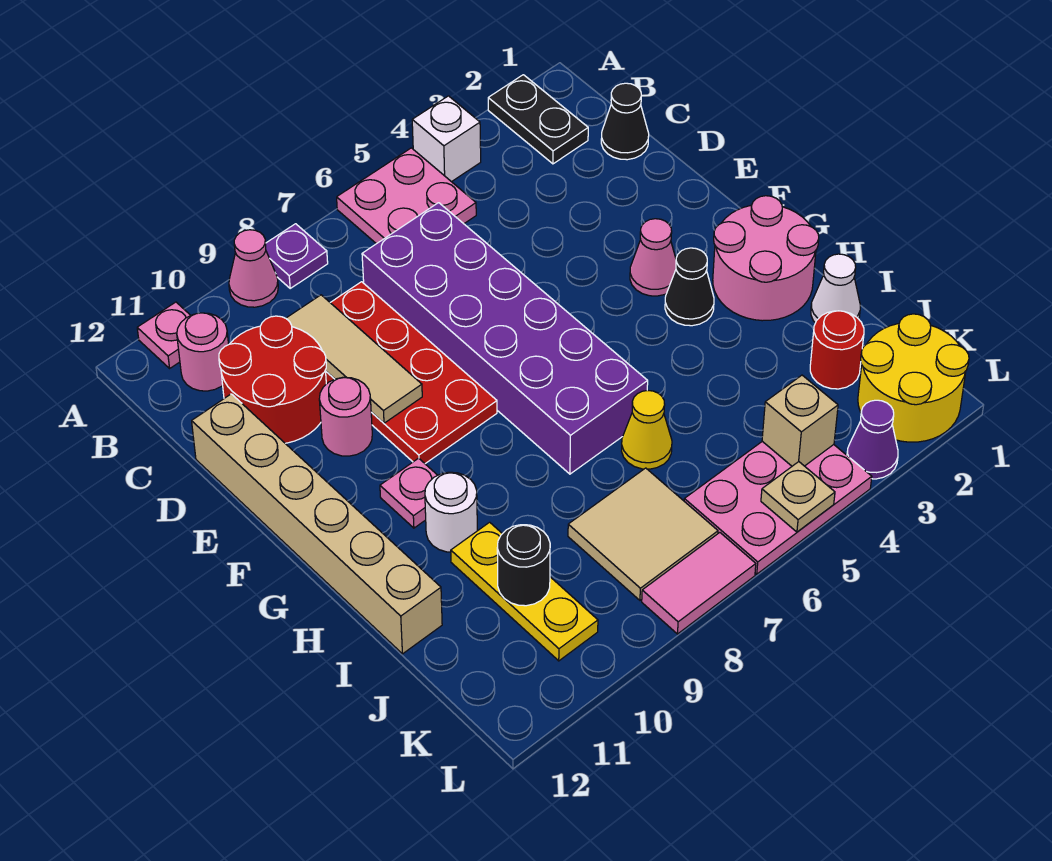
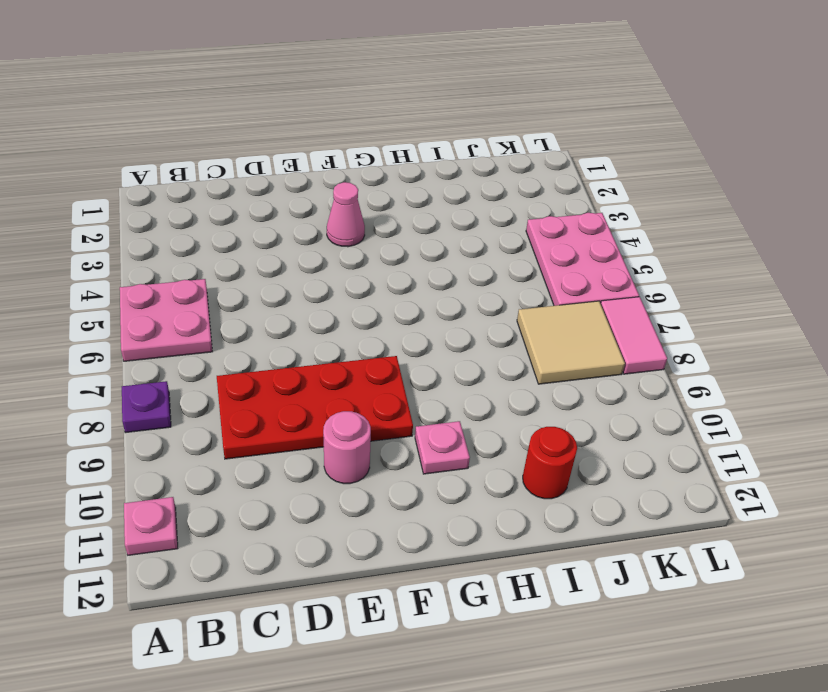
red round brick I11 level 1 -> red round brick J2 level 1
none -> black plate A2:B2 level 1
none -> white brick A4 level 1
none -> pink cone A9 level 1
none -> pink round brick B11 level 1

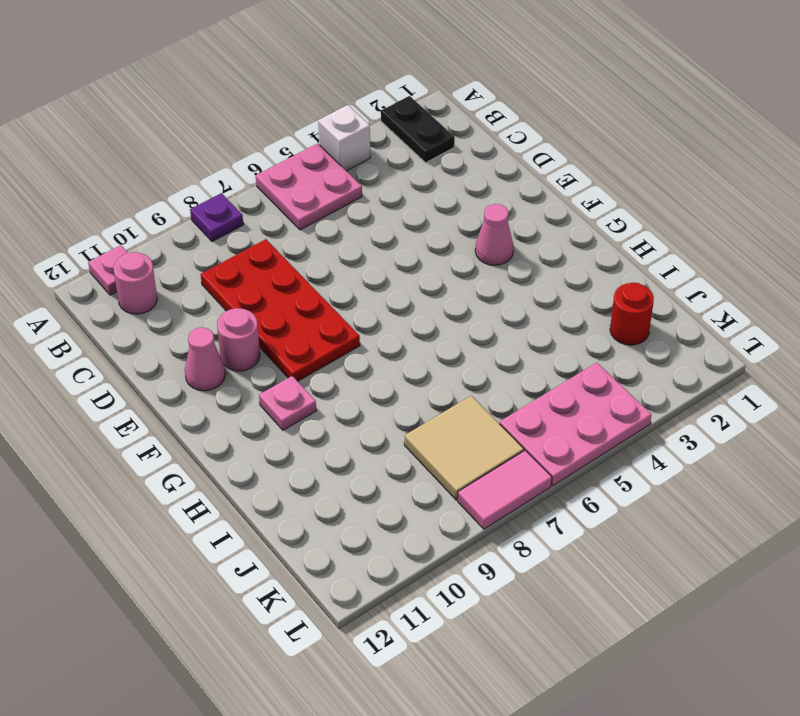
pink cone E11 level 1 -> pink cone A9 level 1
none -> black cone C1 level 1
none -> purple brick C6:H7 level 1
none -> red round brick C10:D11 level 1
none -> tan brick D12:I12 level 1

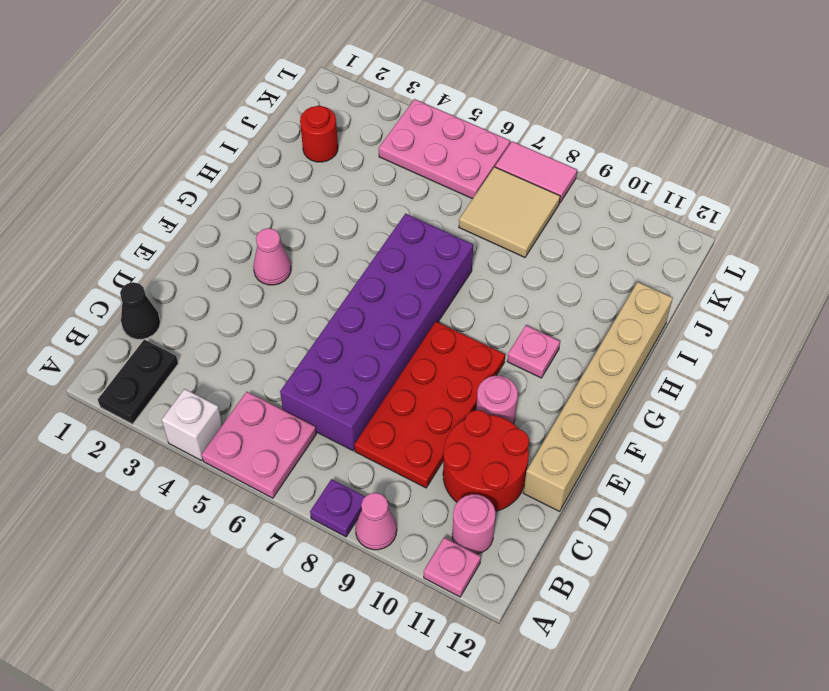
none -> pink round brick G1:H2 level 1
none -> black cone G3 level 1
none -> white round brick H10 level 1
none -> white cone I1 level 1

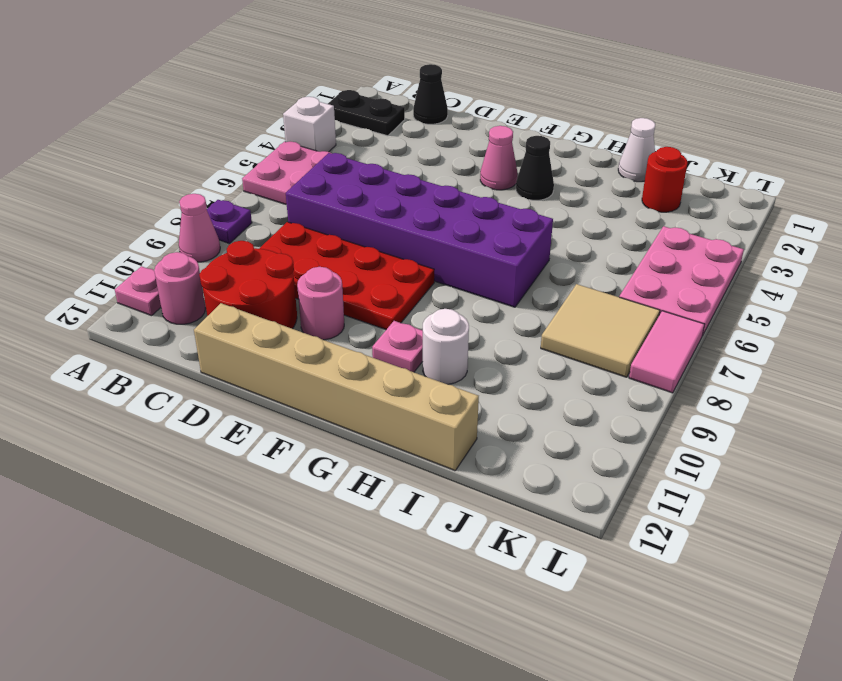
none -> pink round brick G1:H2 level 1
none -> yellow cone I6 level 1
none -> yellow plate I10:K10 level 1
none -> yellow round brick K1:L2 level 1

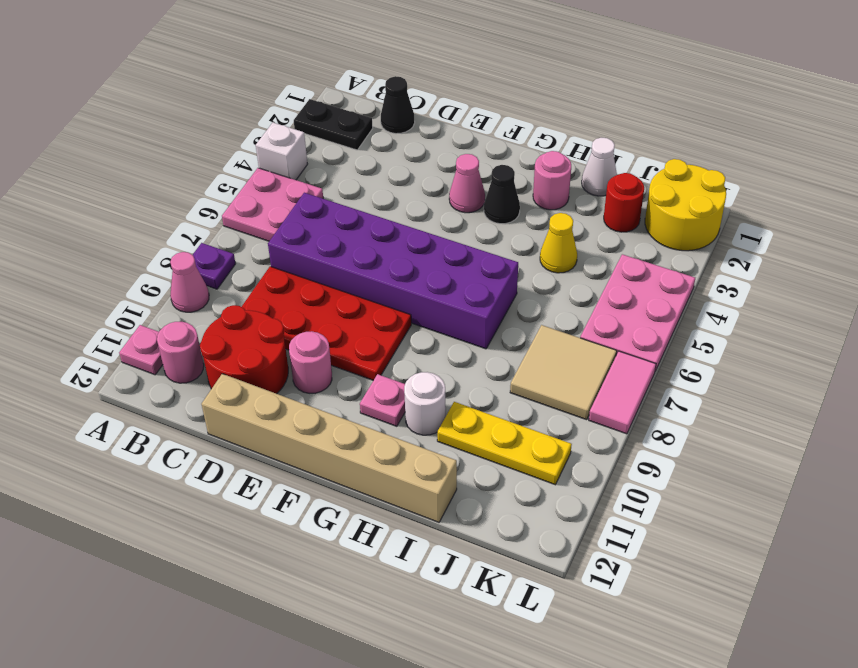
pink round brick H2 level 1 -> pink round brick G1:H2 level 1
yellow cone I4 level 1 -> yellow cone I6 level 1
none -> purple cone L3 level 1
none -> tan tile C9:E9 level 2
none -> black round brick J10 level 2
none -> tan brick K4 level 2

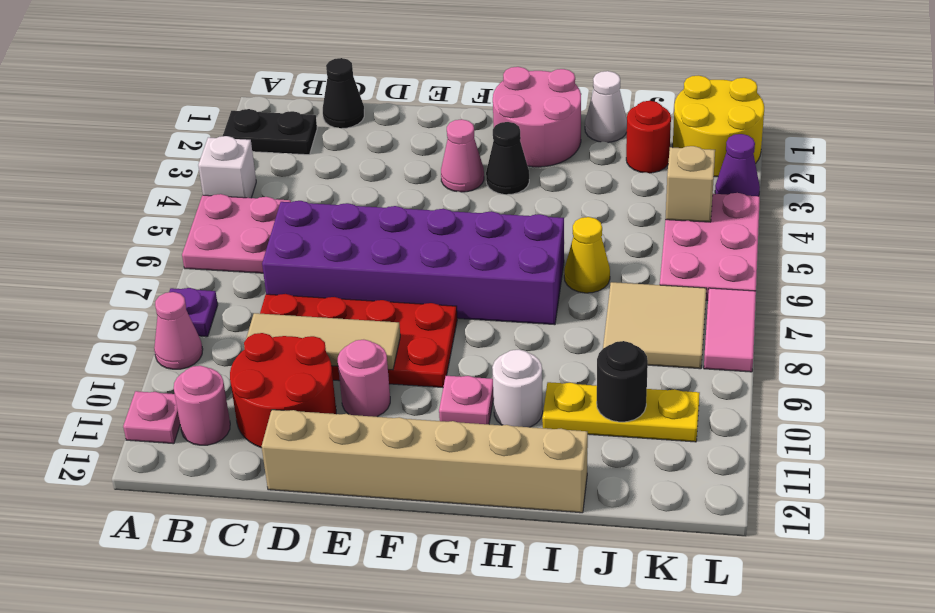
none -> tan plate L5 level 2

